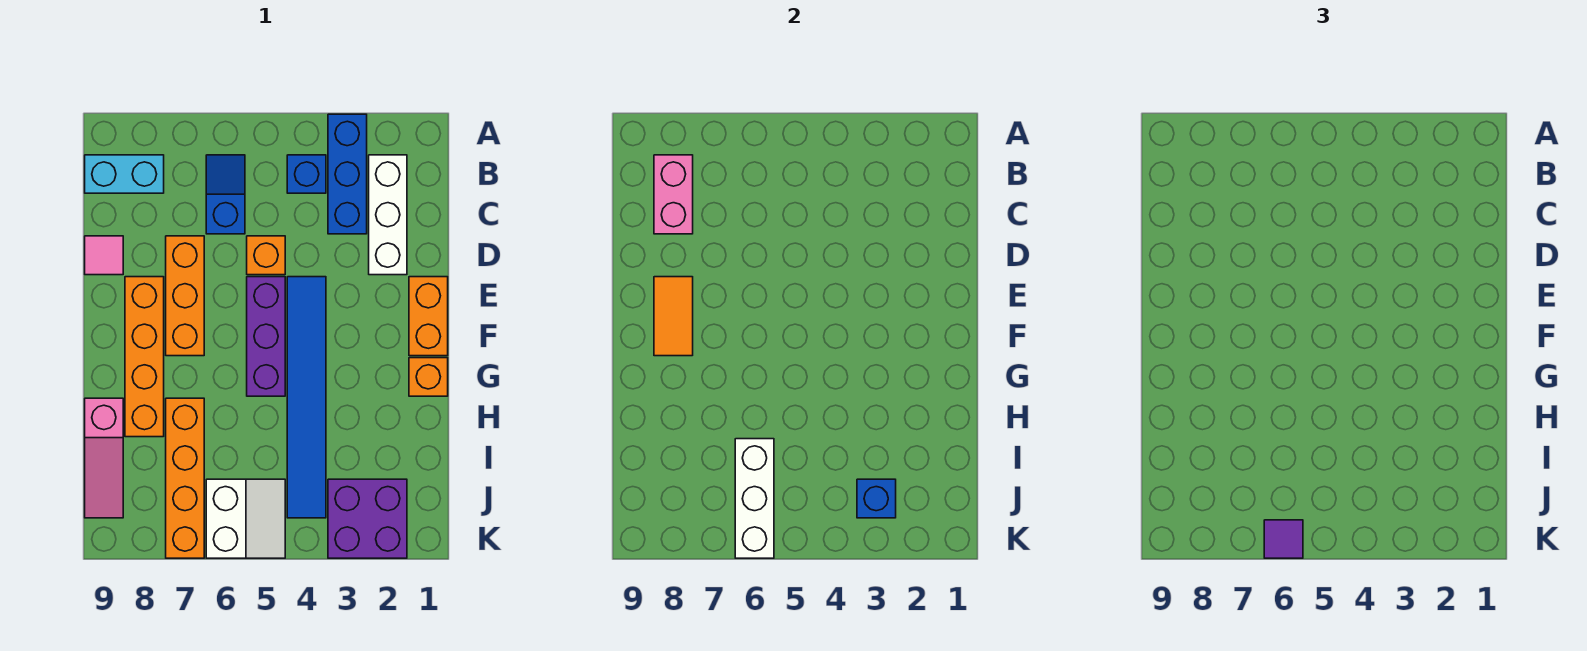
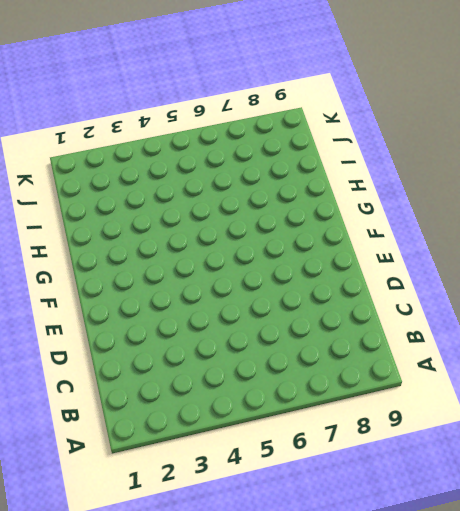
none -> blue brick A3:C3 level 1
none -> white brick B2:D2 level 1
none -> blue brick B4 level 1

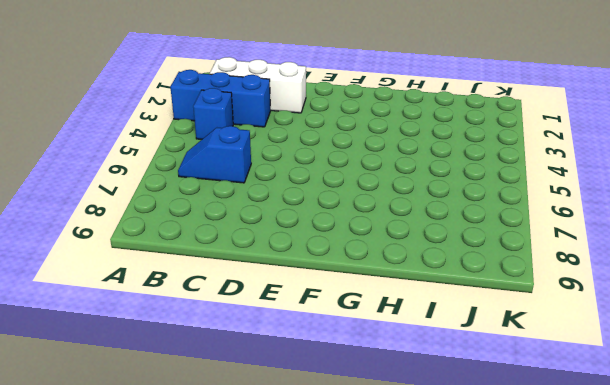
none -> cyan brick B8:B9 level 1
none -> orange brick D5 level 1
none -> orange brick D7:F7 level 1

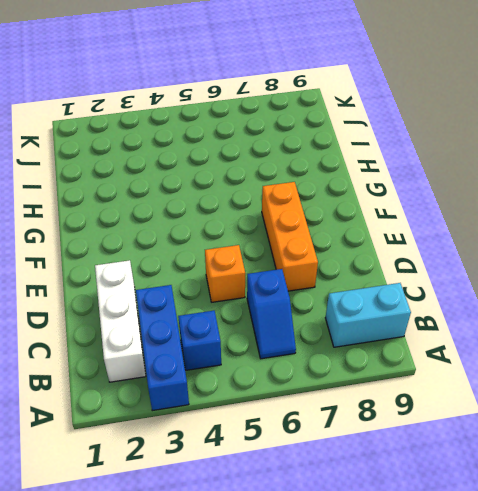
none -> pink tile D9 level 1
none -> orange brick E1:F1 level 1
none -> blue tile E4:J4 level 1

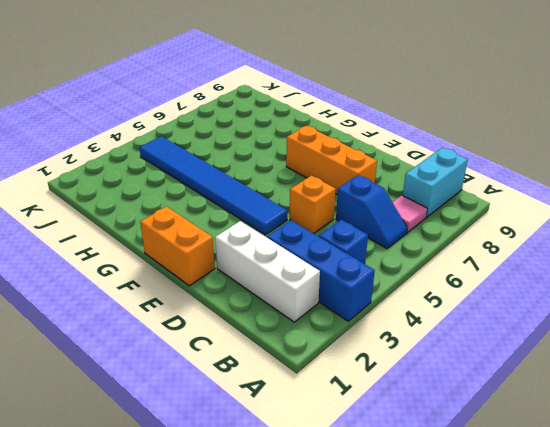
pink tile B7 level 1 -> pink tile D9 level 1
none -> purple brick E5:G5 level 1
none -> orange brick E8:H8 level 1
none -> orange brick G1 level 1

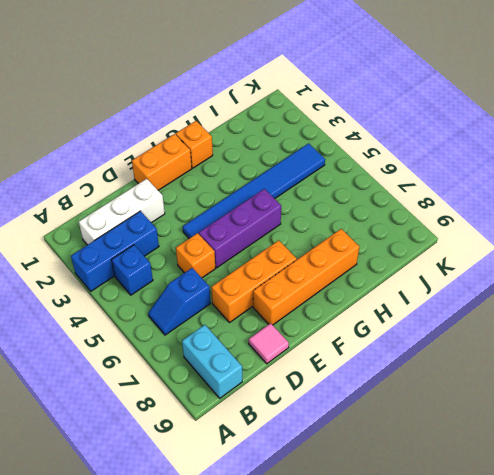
none -> orange brick H7:K7 level 1
none -> pink slope H9:J9 level 1 top H
none -> purple brick J2:K3 level 1

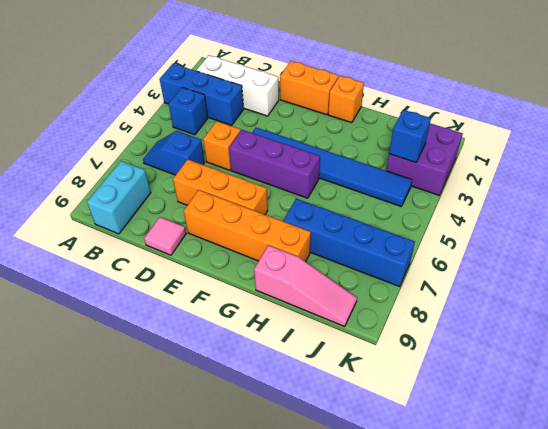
blue brick H7:K7 level 1 -> orange brick H7:K7 level 1
none -> white slope J5:K6 level 1 top 6
none -> pink brick B8:C8 level 2
none -> orange tile E8:F8 level 2

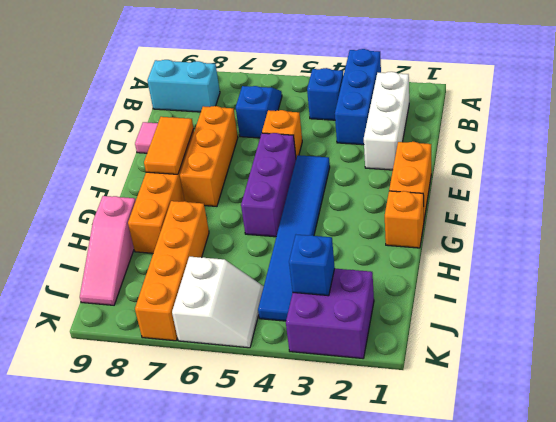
none -> pink brick B8:C8 level 2
none -> white brick I6:K6 level 2
none -> purple tile K6 level 3

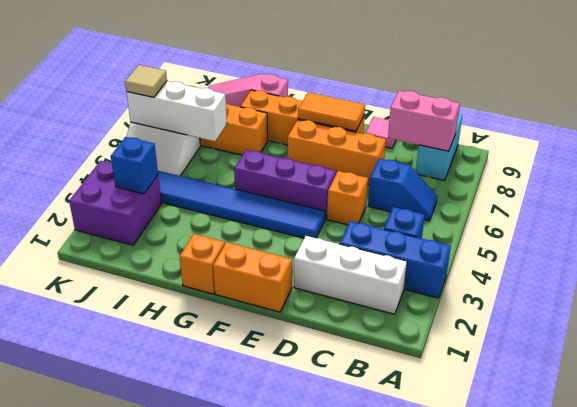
tan tile K6 level 3 -> purple tile K6 level 3

